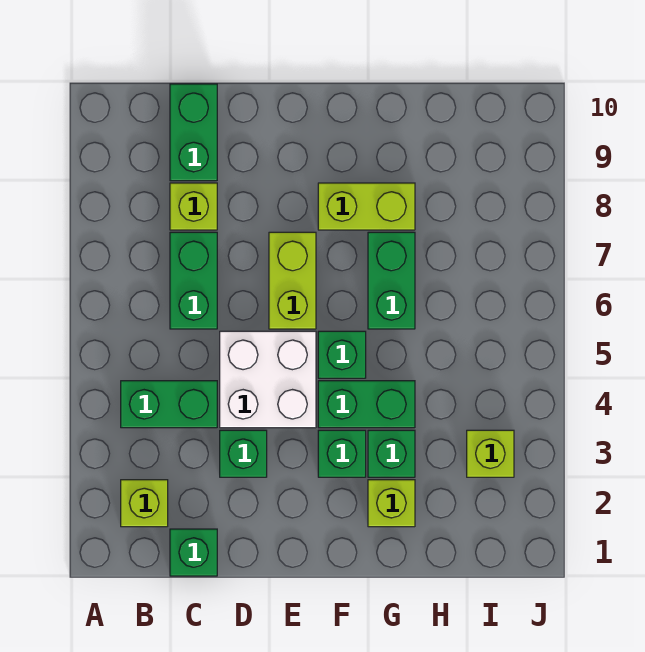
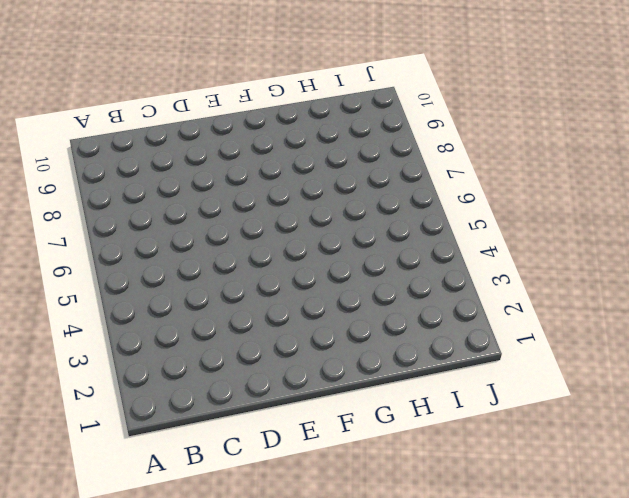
none -> lime brick B2 level 1
none -> green brick B4:C4 level 1
none -> green brick C1 level 1

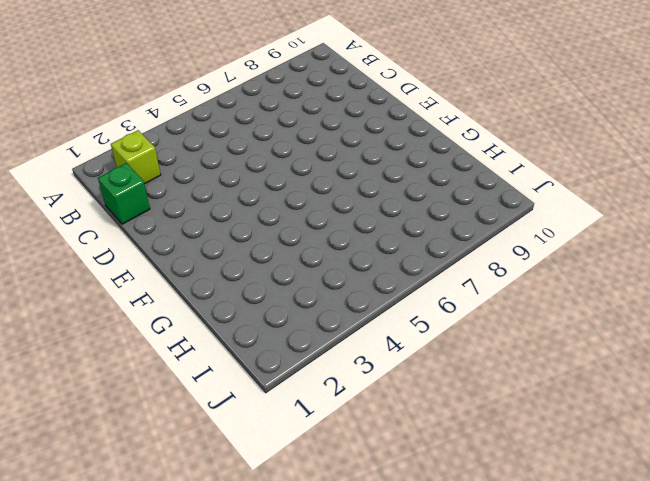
none -> green brick B4:C4 level 1
none -> green brick C6:C7 level 1
none -> lime brick C8 level 1

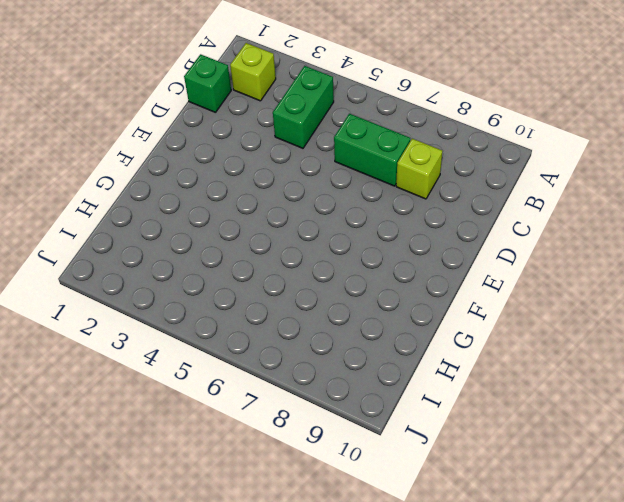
none -> green brick C9:C10 level 1
none -> green brick D3 level 1
none -> white brick D4:E5 level 1

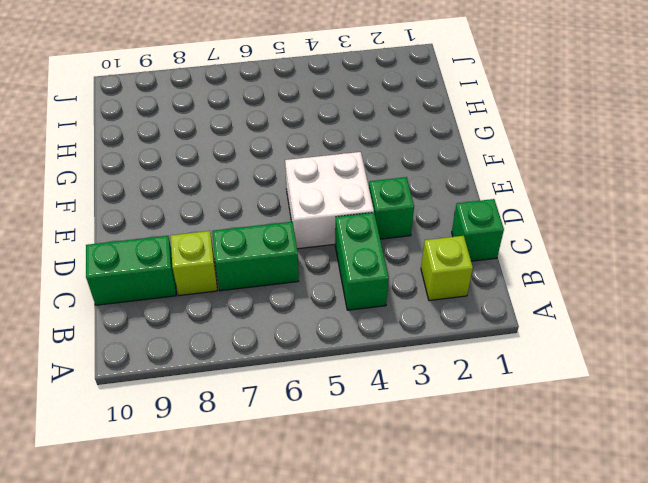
none -> lime brick E6:E7 level 1
none -> green brick F3 level 1
none -> green brick F4:G4 level 1

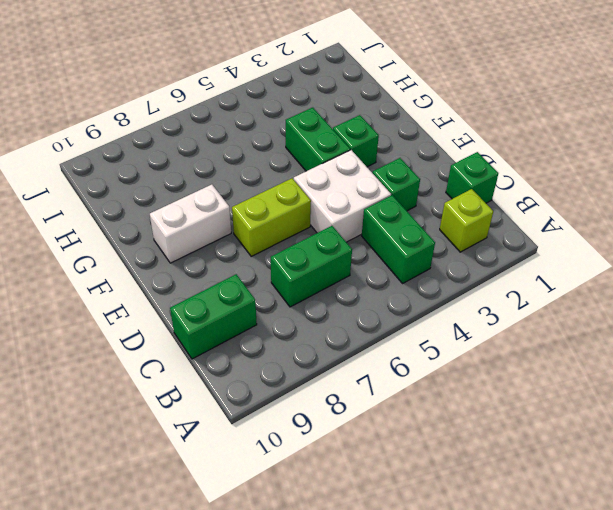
white brick F8:F9 level 1 -> lime brick F8:G8 level 1
none -> lime brick C8 level 1
none -> green brick F5 level 1
none -> lime brick G2 level 1

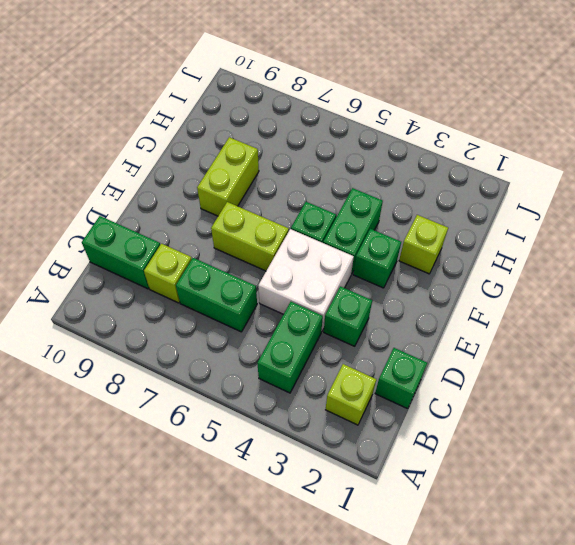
none -> green brick G3 level 1
none -> green brick G6:G7 level 1
none -> lime brick I3 level 1

